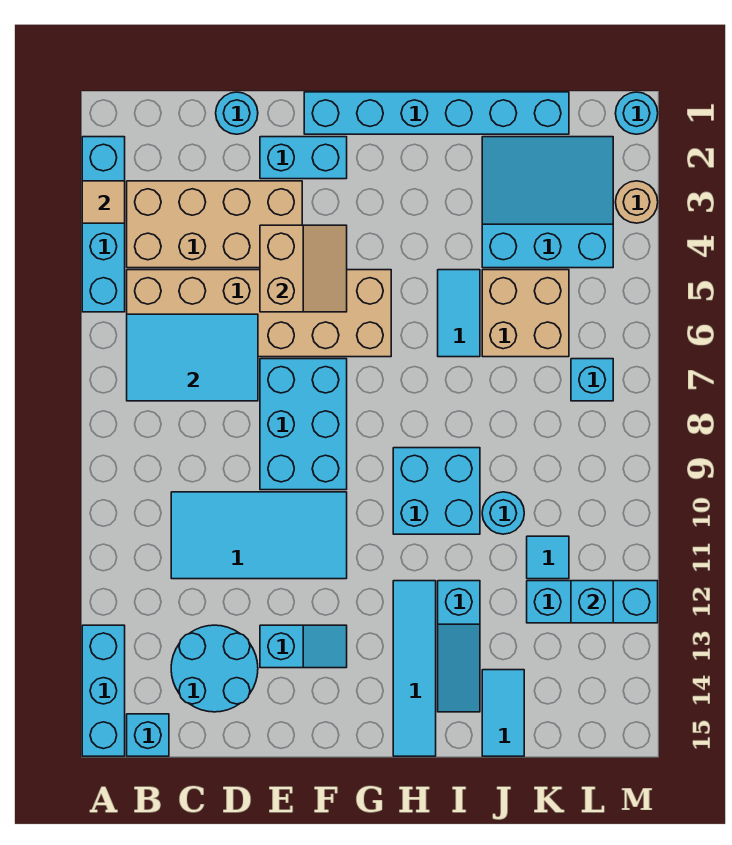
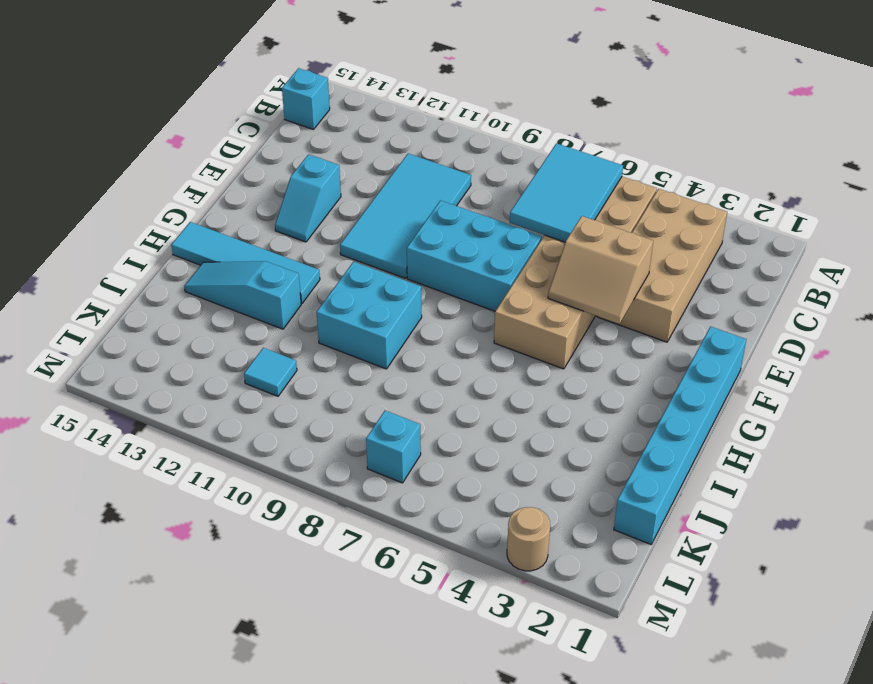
none -> cyan brick A2:A5 level 1
none -> cyan brick A13:A15 level 1
none -> cyan round brick C13:D14 level 1

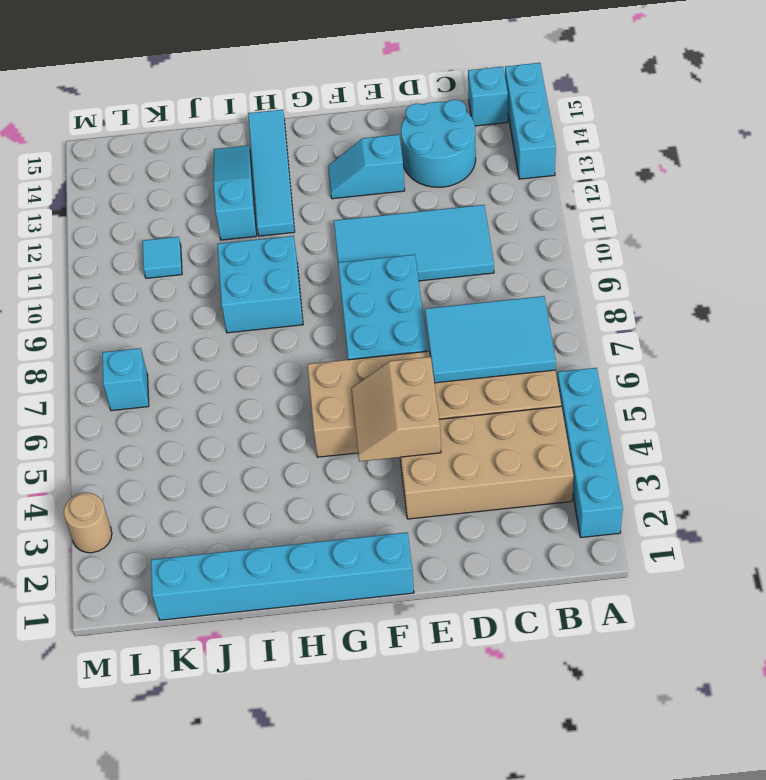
none -> cyan round brick D1 level 1
none -> cyan brick E2:F2 level 1
none -> cyan tile I5:I6 level 1

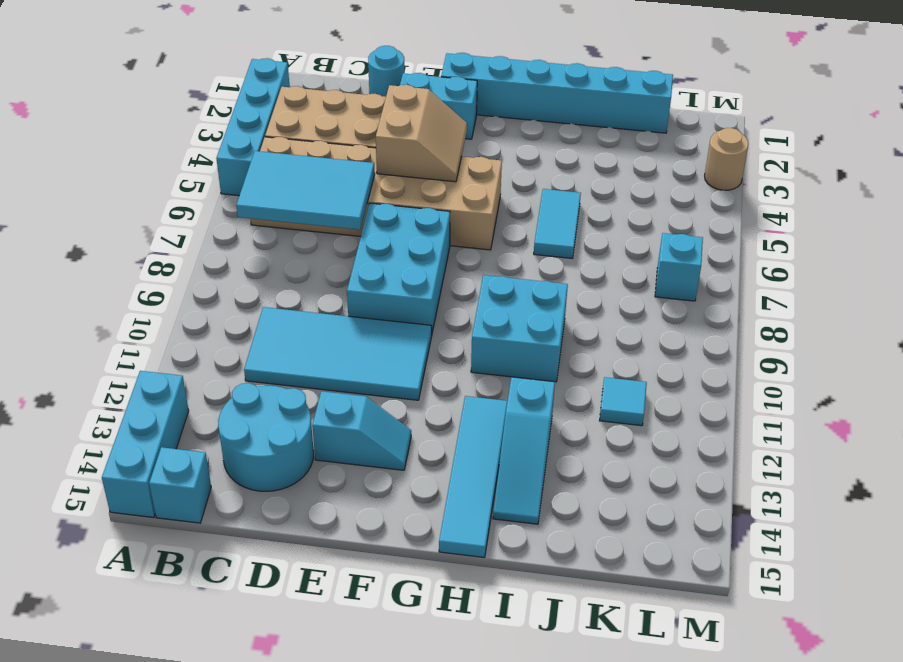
none -> cyan slope J2:L4 level 1 top 4
none -> tan brick J5:K6 level 1
none -> cyan round brick J10 level 1

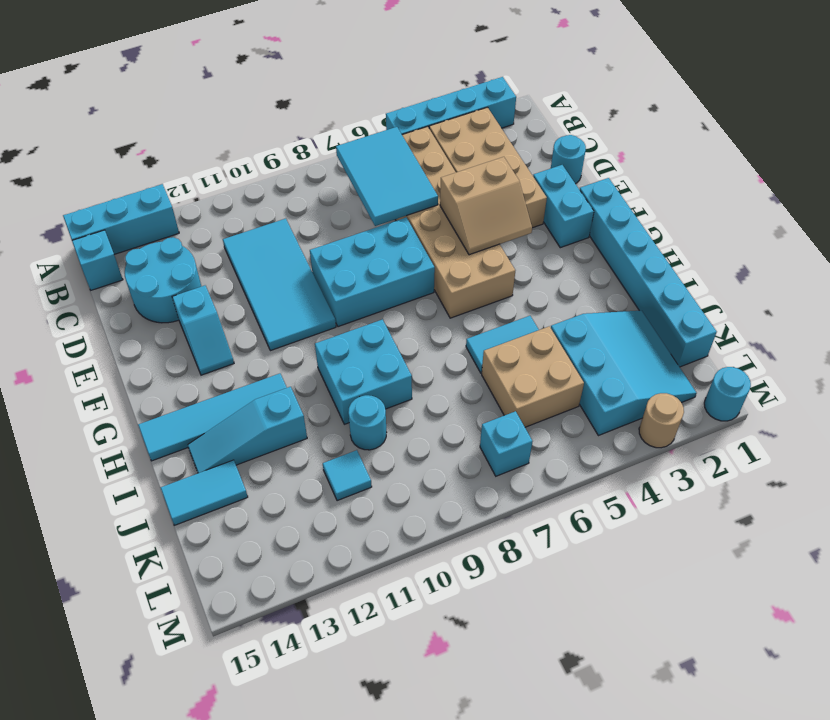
none -> cyan brick K12:M12 level 1
none -> tan tile A3 level 2
none -> cyan brick L12 level 2

